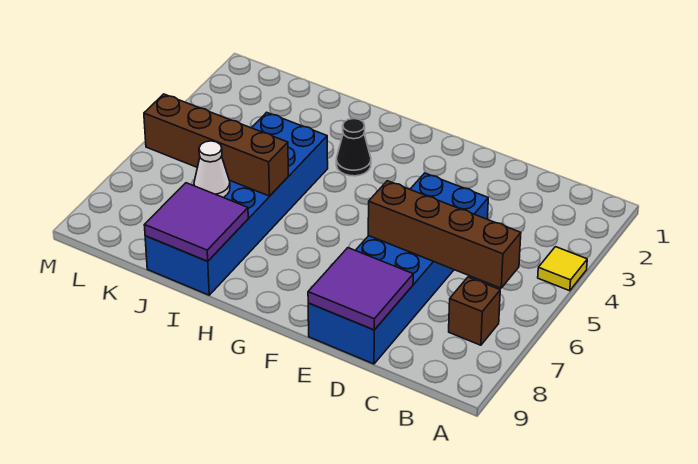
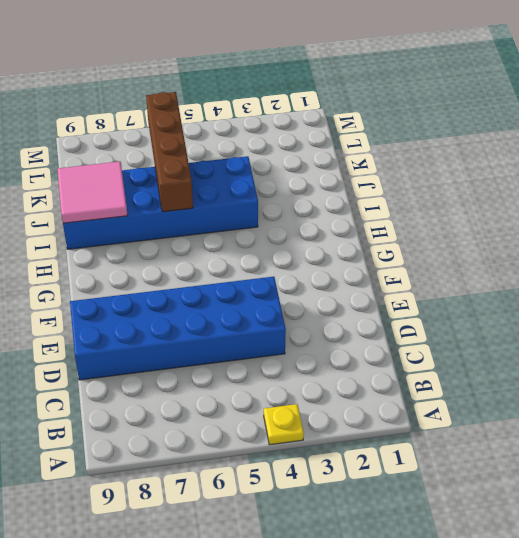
yellow plate A4 level 1 -> yellow tile A4 level 1
pink tile I8:J9 level 2 -> purple tile I8:J9 level 2
none -> brown brick B7 level 1
none -> black cone H3 level 1

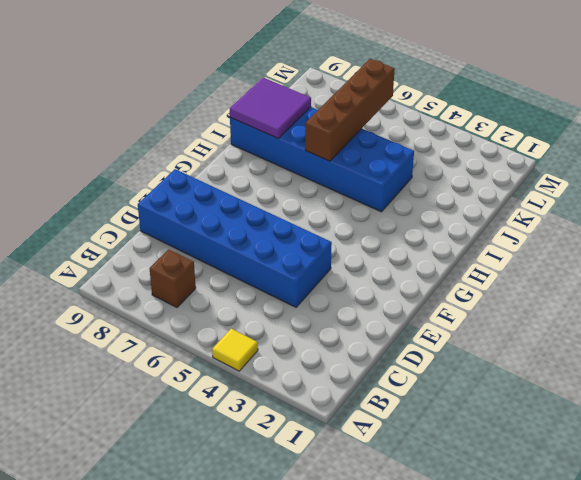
none -> black cone H3 level 1
none -> brown brick B6:E6 level 2

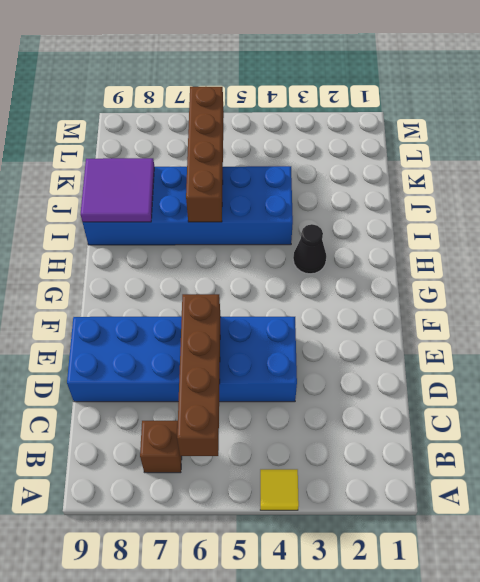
none -> purple tile D8:E9 level 2
none -> white cone J7 level 2

